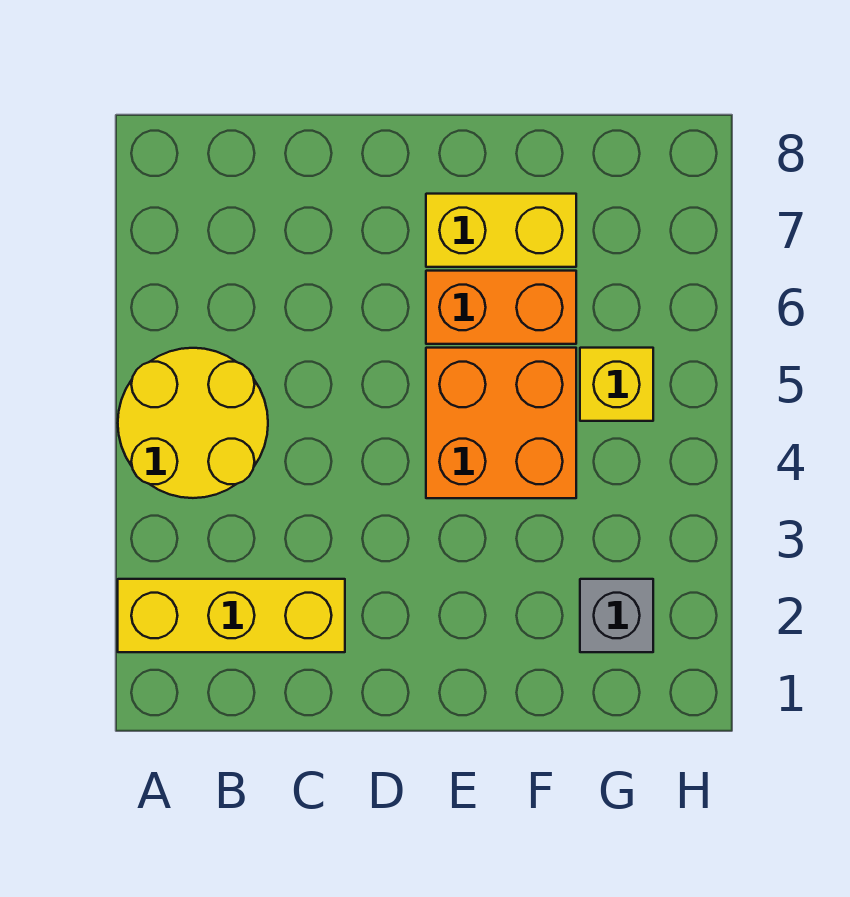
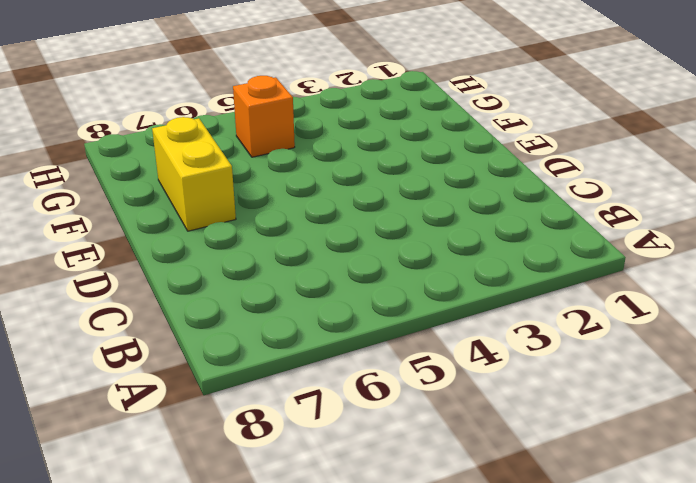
orange brick G5 level 1 -> yellow brick G5 level 1
none -> yellow brick A2:C2 level 1
none -> yellow round brick A4:B5 level 1

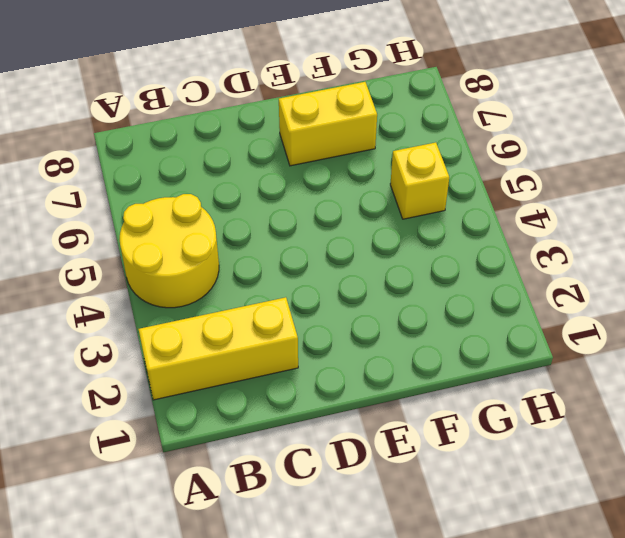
none -> orange brick E4:F5 level 1
none -> orange brick E6:F6 level 1

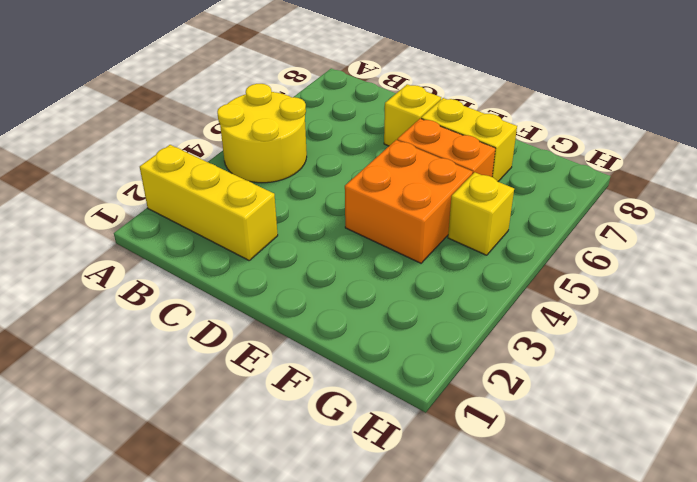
yellow brick D7 level 1 -> none
none -> grey brick G2 level 1

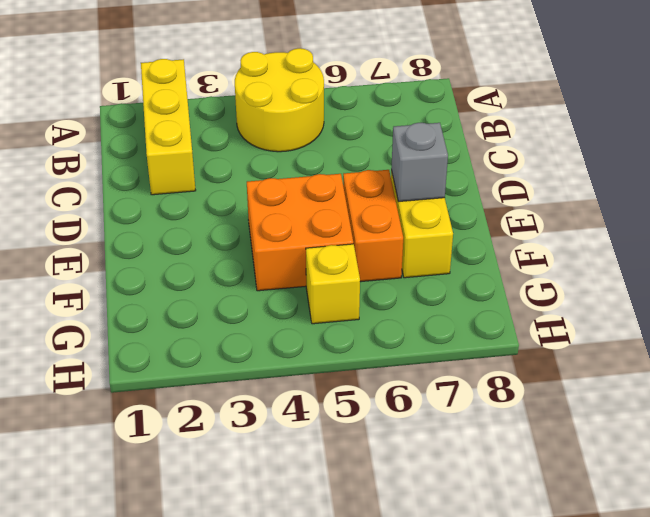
grey brick E7 level 2 -> grey brick G2 level 1

